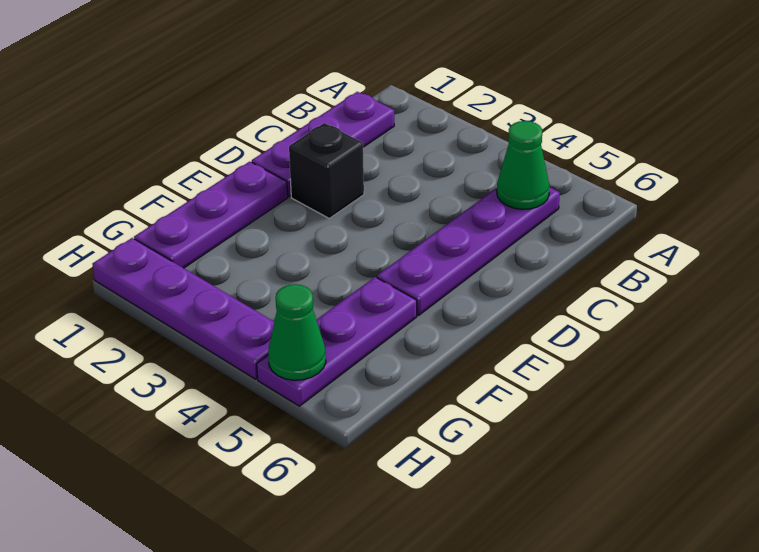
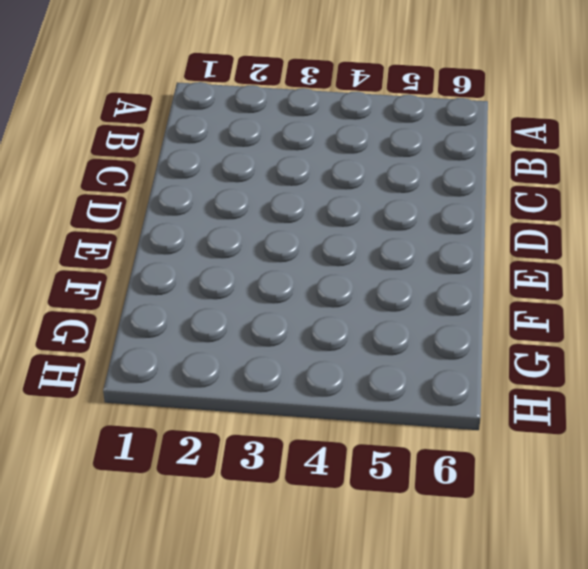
none -> purple plate B1:D1 level 1
none -> purple plate B5:E5 level 1

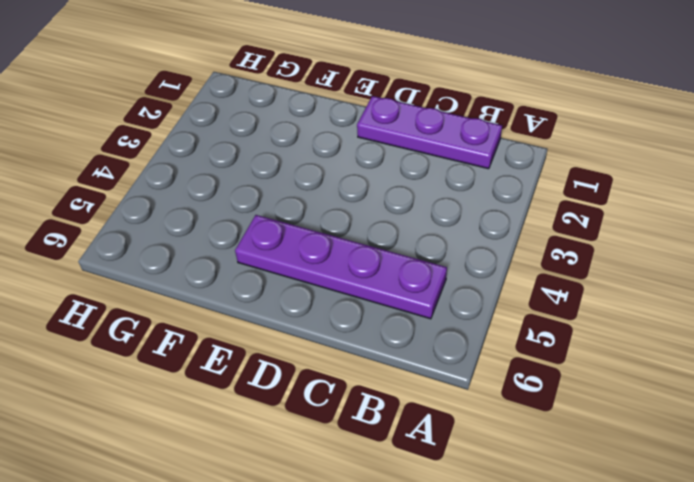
none -> black brick D2 level 1
none -> purple plate E1:G1 level 1

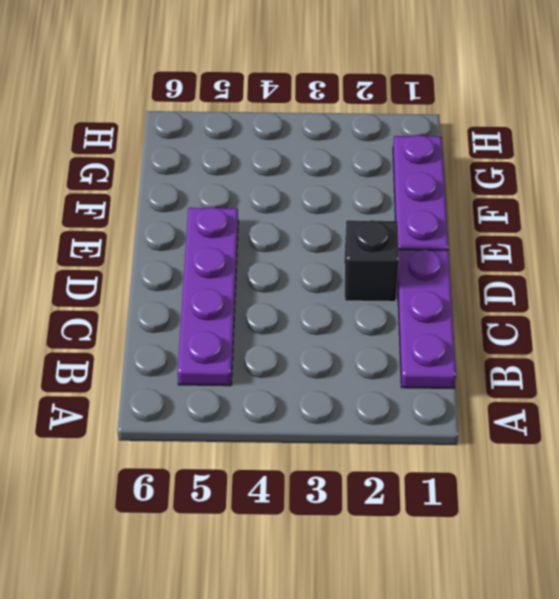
none -> purple plate F5:H5 level 1
none -> purple plate H1:H4 level 1

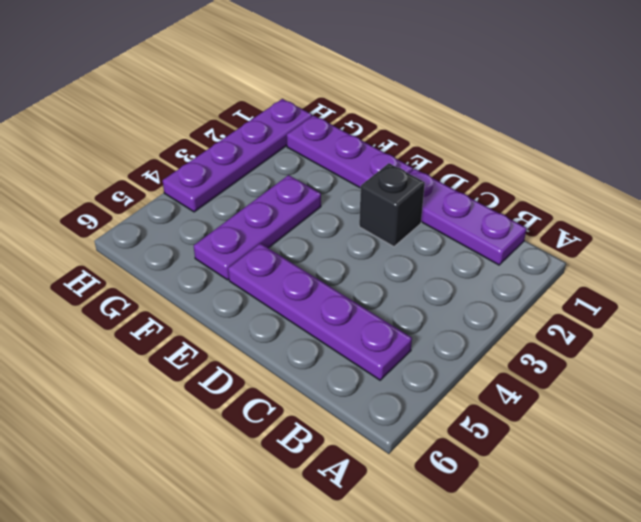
purple plate F3:F5 level 1 -> purple plate F5:H5 level 1
none -> green cone B5 level 2
none -> green cone H5 level 2

